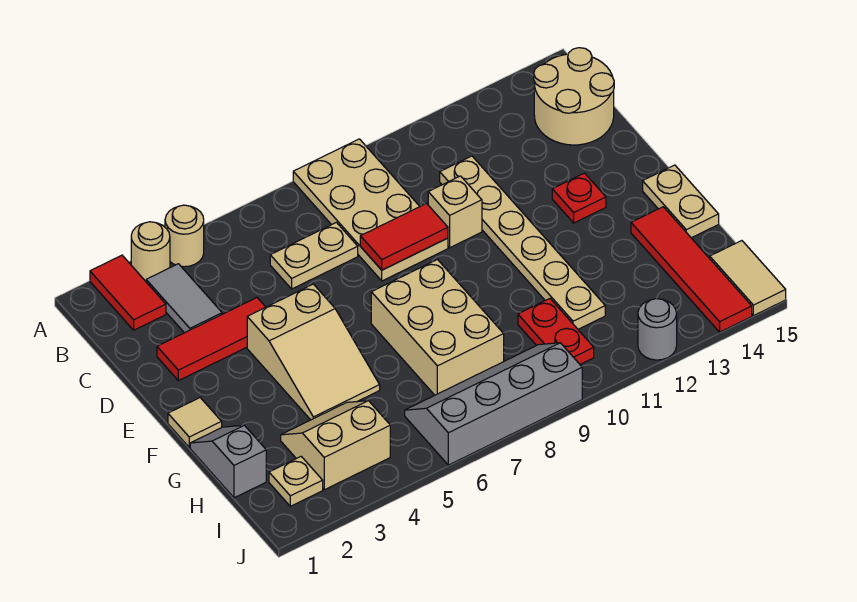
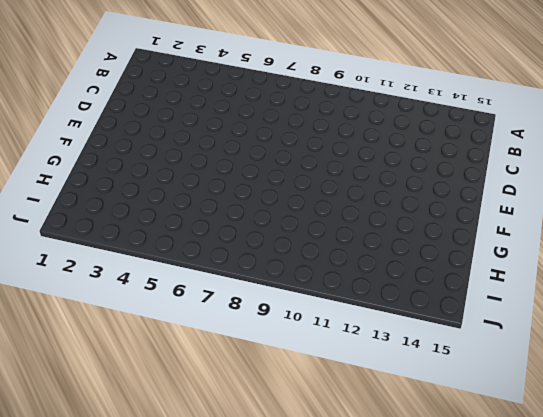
none -> red tile A2:B2 level 1
none -> tan round brick A3 level 1
none -> tan round brick A4 level 1

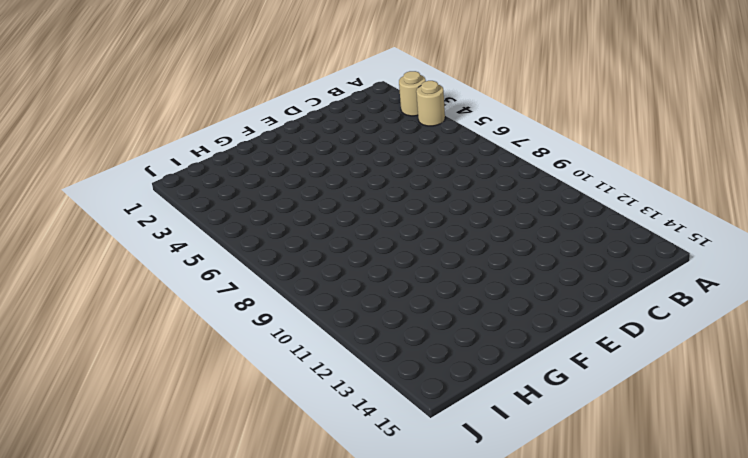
none -> red tile A2:B2 level 1
none -> tan plate A8:D9 level 1
none -> grey tile B3:C3 level 1

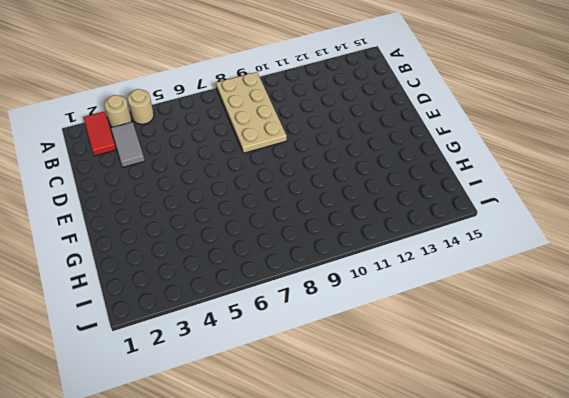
none -> tan round brick B14:C15 level 1
none -> tan plate C6:C7 level 1
none -> tan plate C11:H11 level 1

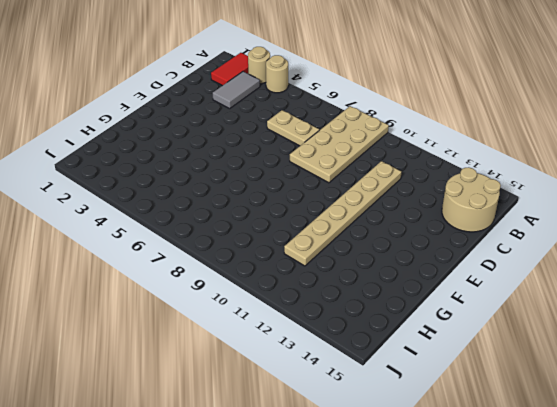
none -> red tile D2:D4 level 1
none -> tan brick D10 level 1
none -> tan slope E4:G5 level 1 top E

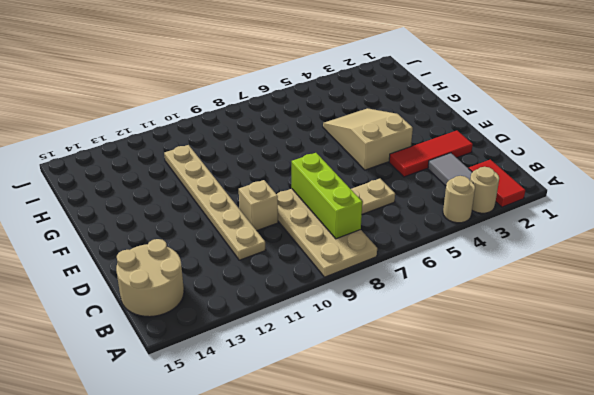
lime brick B8:D8 level 2 -> red tile D8:D9 level 2
none -> red plate E13 level 1
none -> tan tile F1 level 1
none -> tan brick F7:H8 level 1

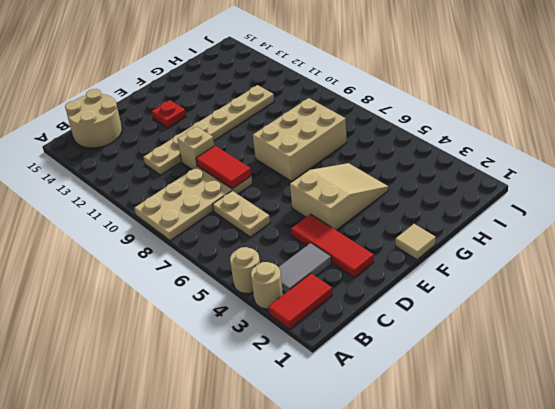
none -> tan plate F15:G15 level 1
none -> grey slope G1:H1 level 1 top H
none -> red tile G14:J14 level 1

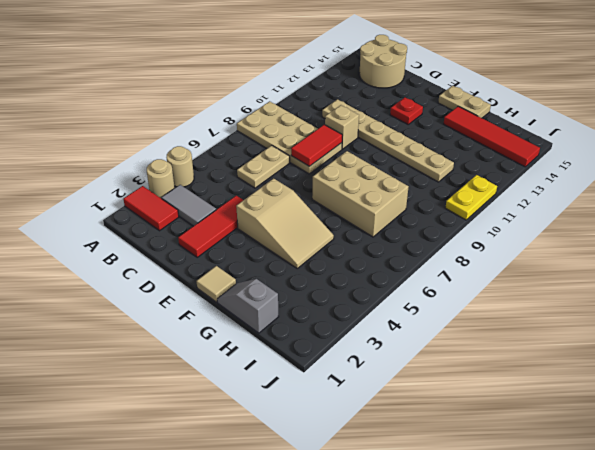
yellow plate J10:J11 level 1 -> none
none -> tan slope H3:I4 level 1 top I
none -> red plate H10:I10 level 1
none -> tan plate I2 level 1

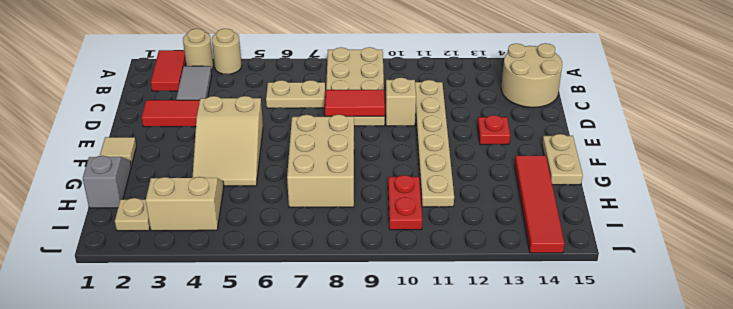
none -> grey slope I6:J9 level 1 top J
none -> tan tile I15:J15 level 1
none -> grey round brick J12 level 1

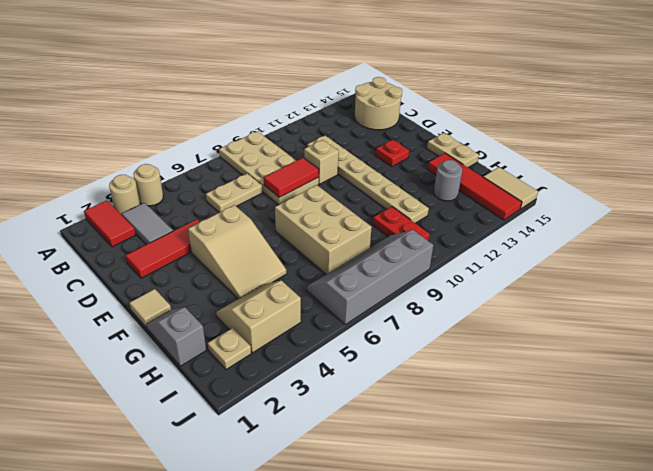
grey round brick H13 level 1 -> grey round brick J12 level 1

